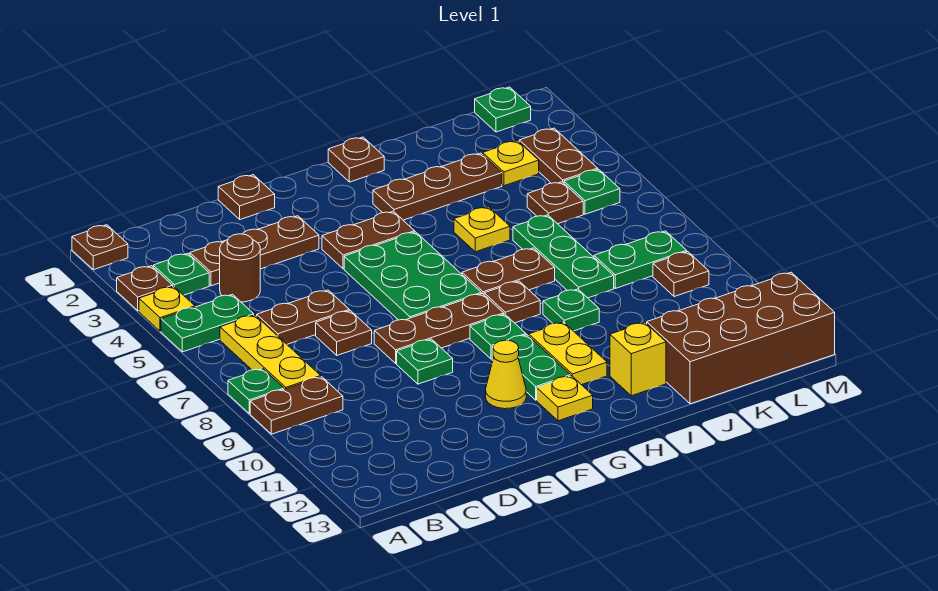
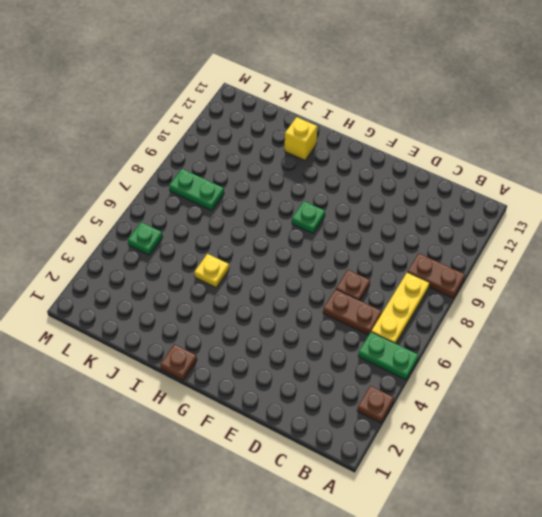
none -> brown plate A1 level 1
none -> yellow plate A4 level 1
none -> green plate A8 level 1
none -> green plate B3 level 1

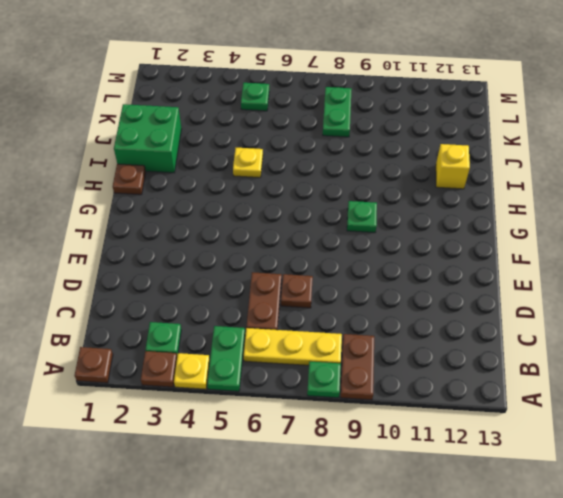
green brick I1:J2 level 1 -> none
none -> brown plate C3:E3 level 1
none -> brown round brick C4 level 1
none -> brown plate E1 level 1
none -> brown plate E8:G8 level 1

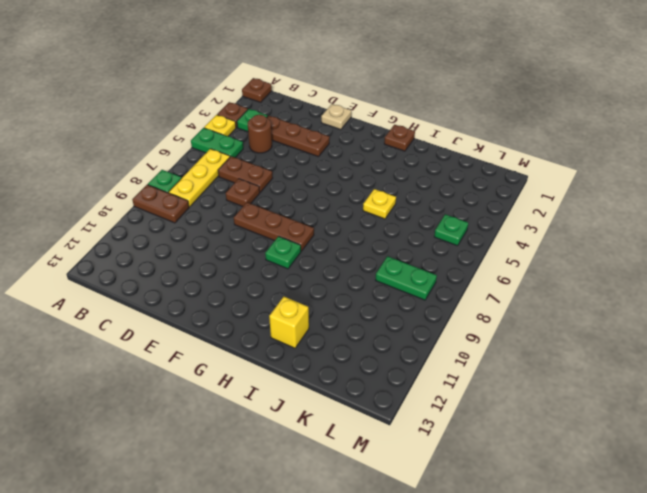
tan plate E1 level 1 -> brown plate E1 level 1
none -> green plate E9 level 1
none -> brown plate F4:G4 level 1
none -> green plate F5:G7 level 1
none -> yellow cone F11 level 1

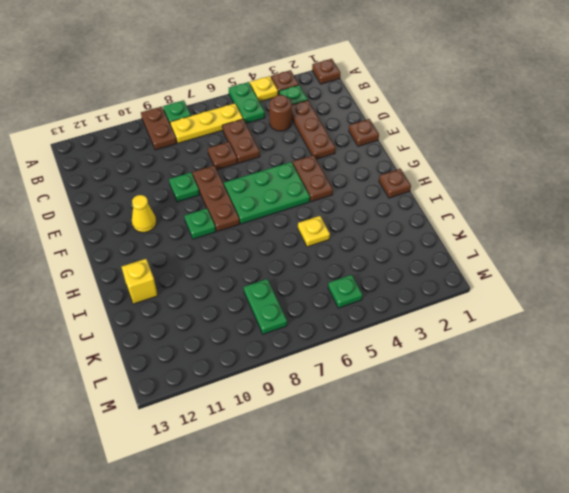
none -> green plate G10:G11 level 1
none -> yellow plate G12 level 1
none -> brown plate H3:J3 level 1
none -> brown plate H7:I7 level 1

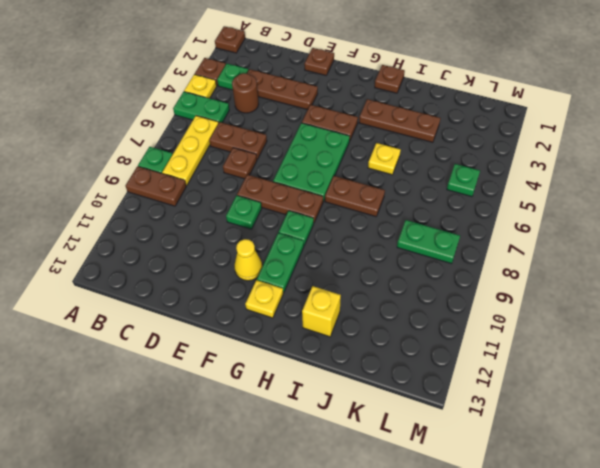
none -> brown plate H8 level 1
none -> yellow plate H10:H11 level 1
none -> green plate I9 level 1
none -> green plate J6:J8 level 1

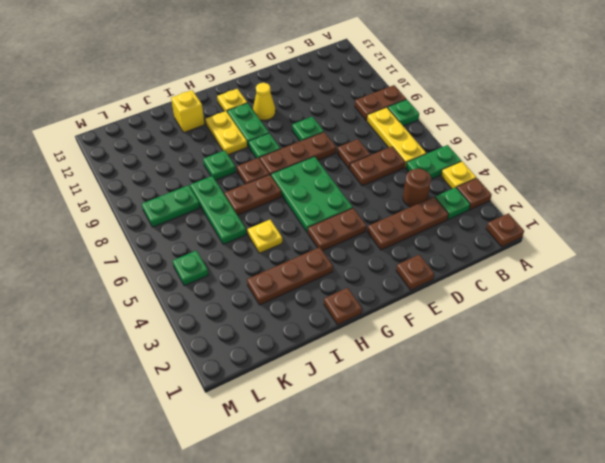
none -> brown brick J12:M13 level 1
none -> yellow plate K3 level 1
none -> brown plate K5 level 1
none -> green plate L1 level 1

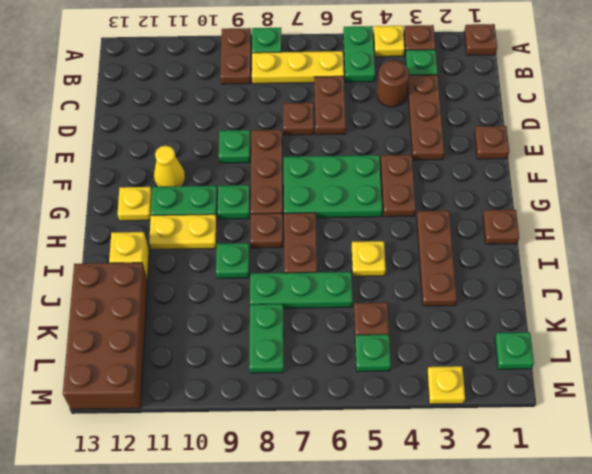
yellow plate M3 level 1 -> yellow plate K3 level 1
none -> brown plate L3:L4 level 1
none -> brown plate L9 level 1

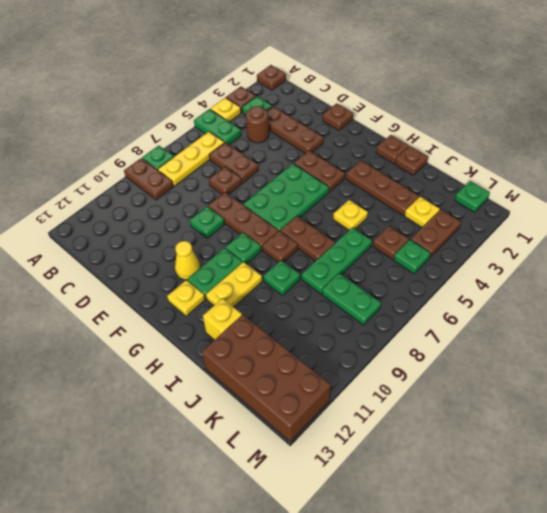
brown plate I1 level 1 -> brown plate L9 level 1

